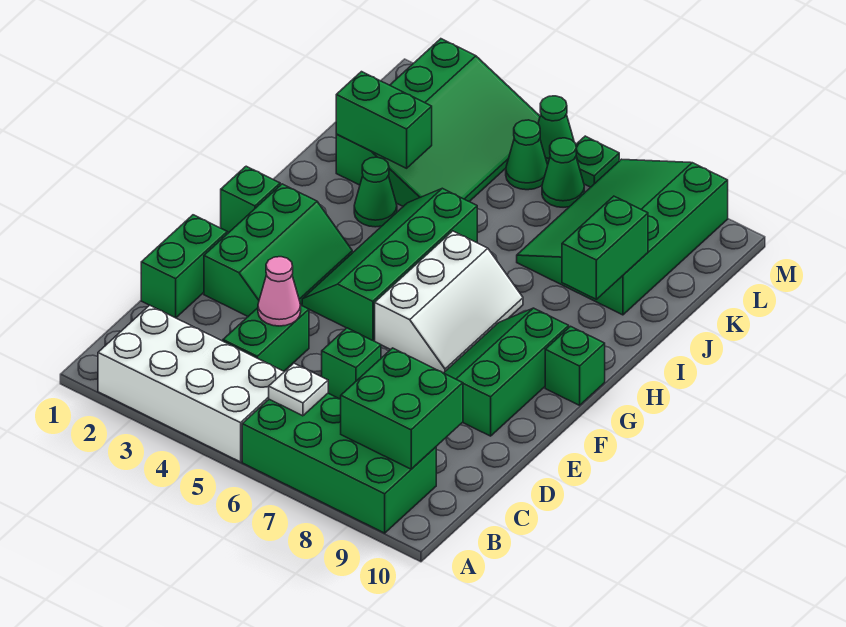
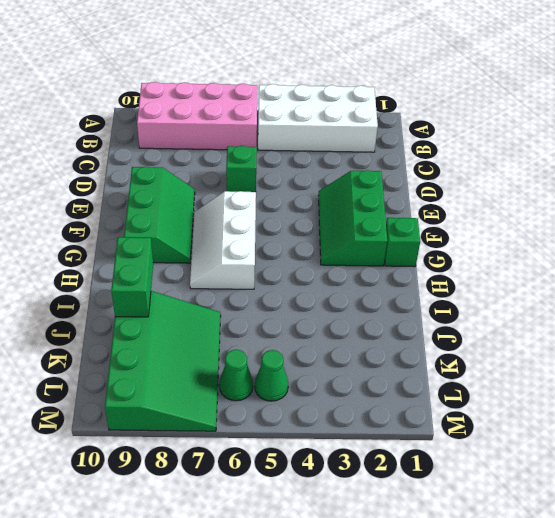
pink brick A6:B9 level 1 -> green brick A6:B9 level 1
none -> green brick C4:D4 level 1
none -> green brick D1:E1 level 1
none -> green slope F4:I5 level 1 top 5

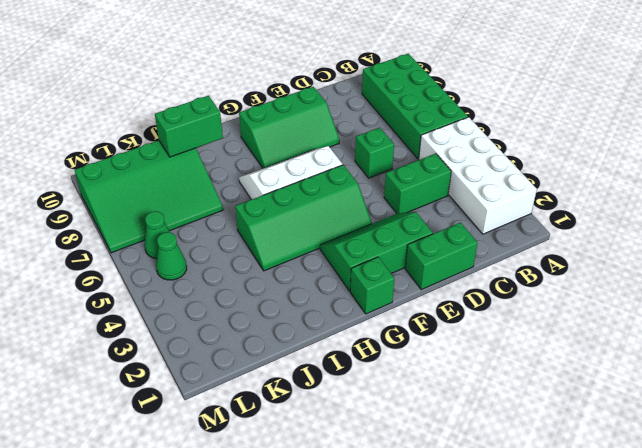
none -> green brick G10 level 1
none -> green cone I3 level 1
none -> green slope J2:M4 level 1 top 2

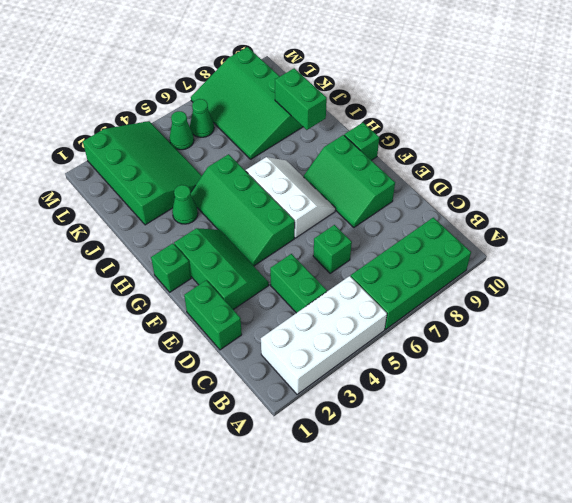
none -> green cone M5 level 1
none -> green plate M6 level 1
none -> white plate B6 level 2

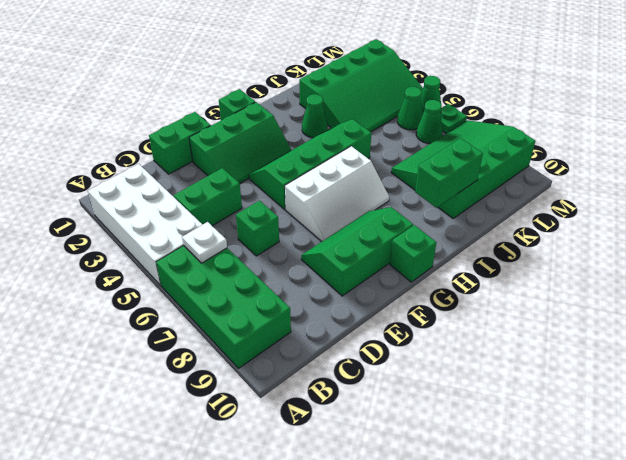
none -> green brick B8:C9 level 2
none -> pink cone D4 level 2
none -> green brick J2:J3 level 2

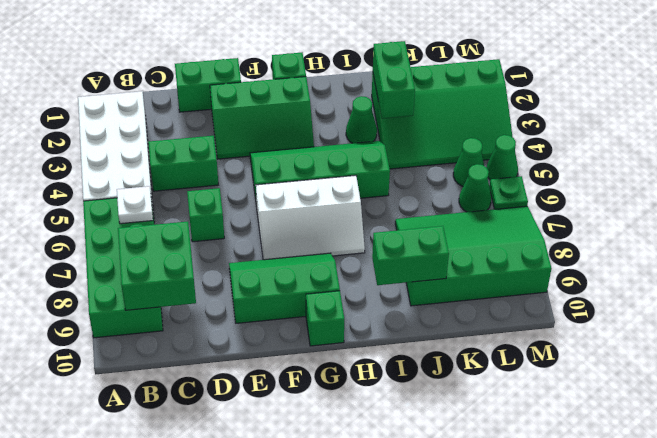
none -> pink cone D4 level 2

